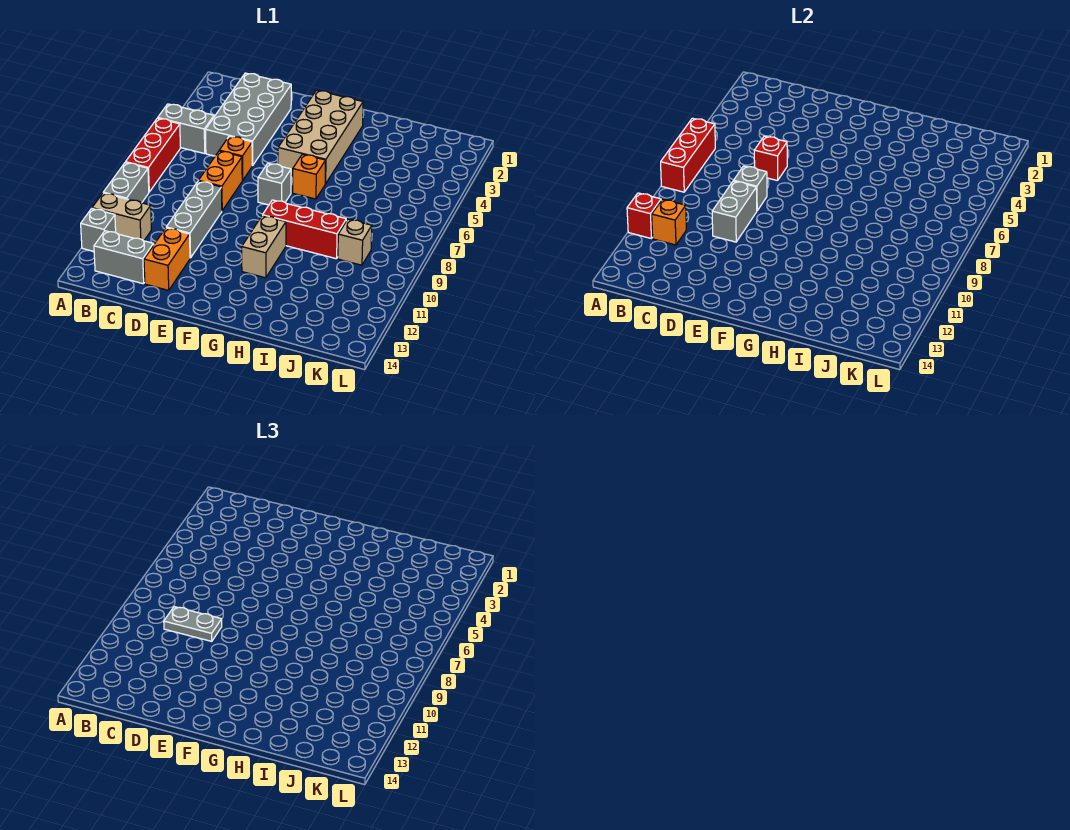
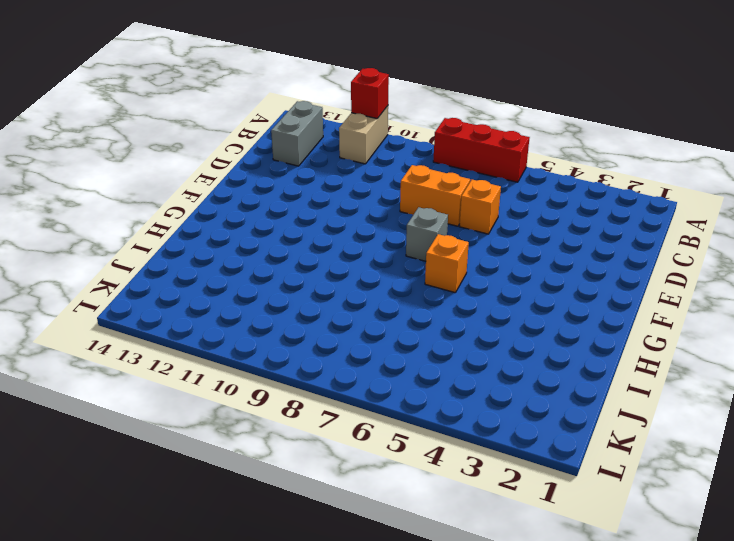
none -> grey brick A5:B5 level 1
none -> grey brick A9:A10 level 1
none -> grey brick A12 level 1

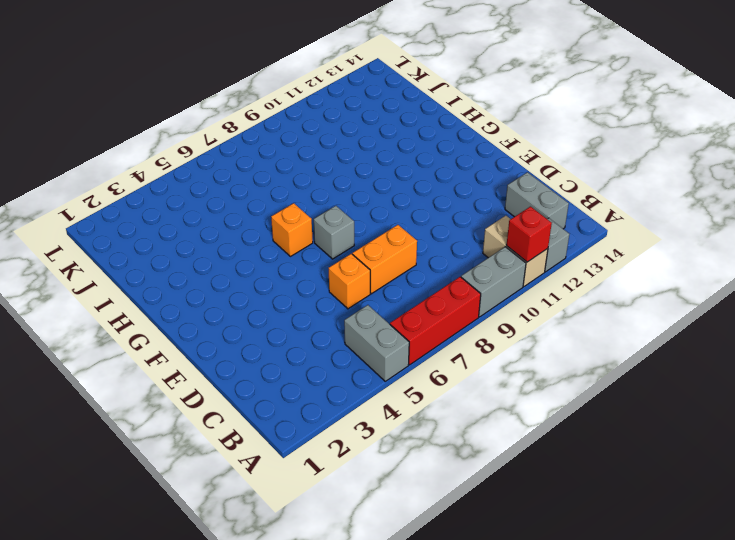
none -> grey brick C2:D5 level 1
none -> grey brick D9:D11 level 1
none -> orange brick D12:D13 level 1

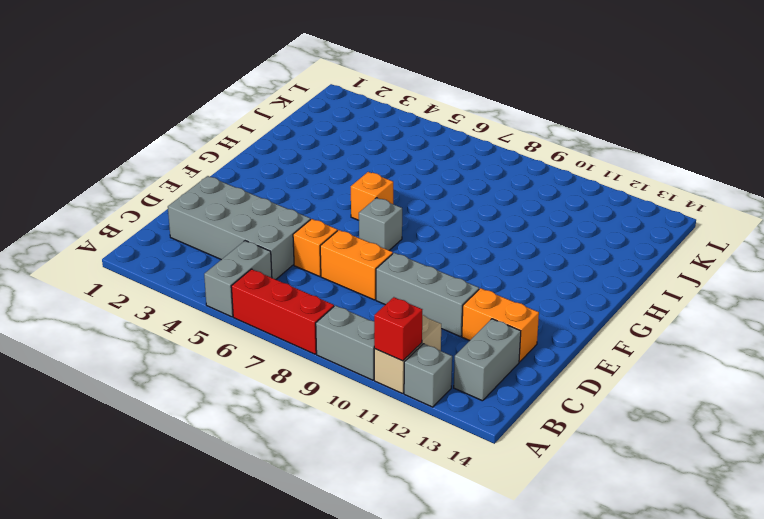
none -> tan brick F2:G5 level 1
none -> red brick G9:I9 level 1
none -> tan brick G10:G11 level 1

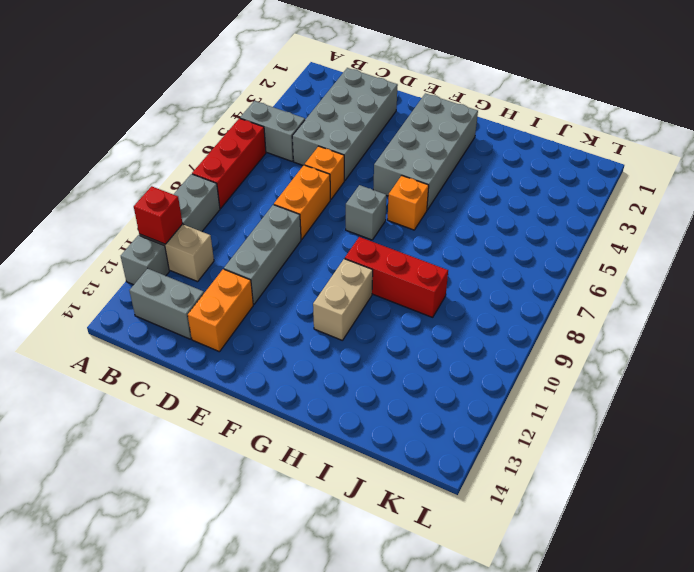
grey brick F2:G5 level 1 -> tan brick F2:G5 level 1
none -> tan brick J9 level 1
none -> red brick A6:A8 level 2
none -> orange brick B11 level 2

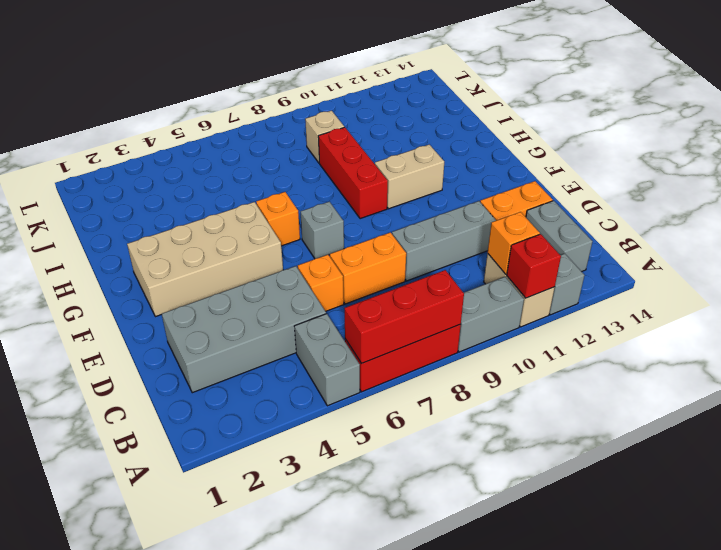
none -> red brick D6 level 2
none -> grey brick D8 level 2
none -> grey brick D9:D10 level 2

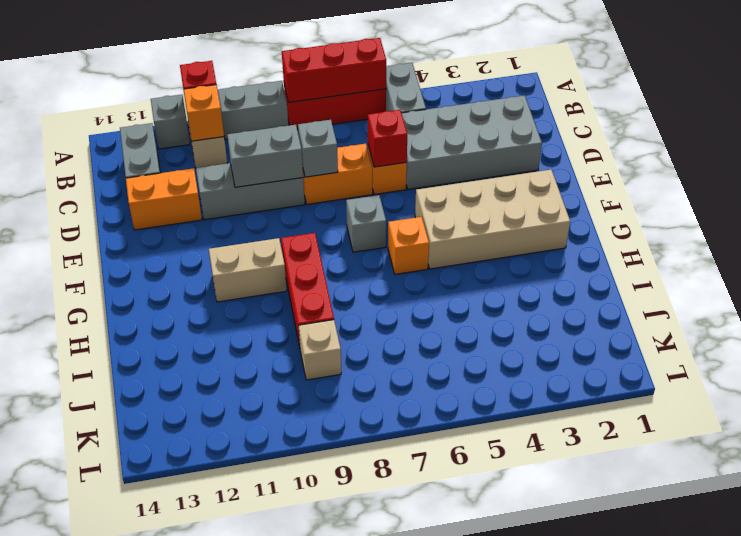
none -> grey plate C9:D9 level 3

